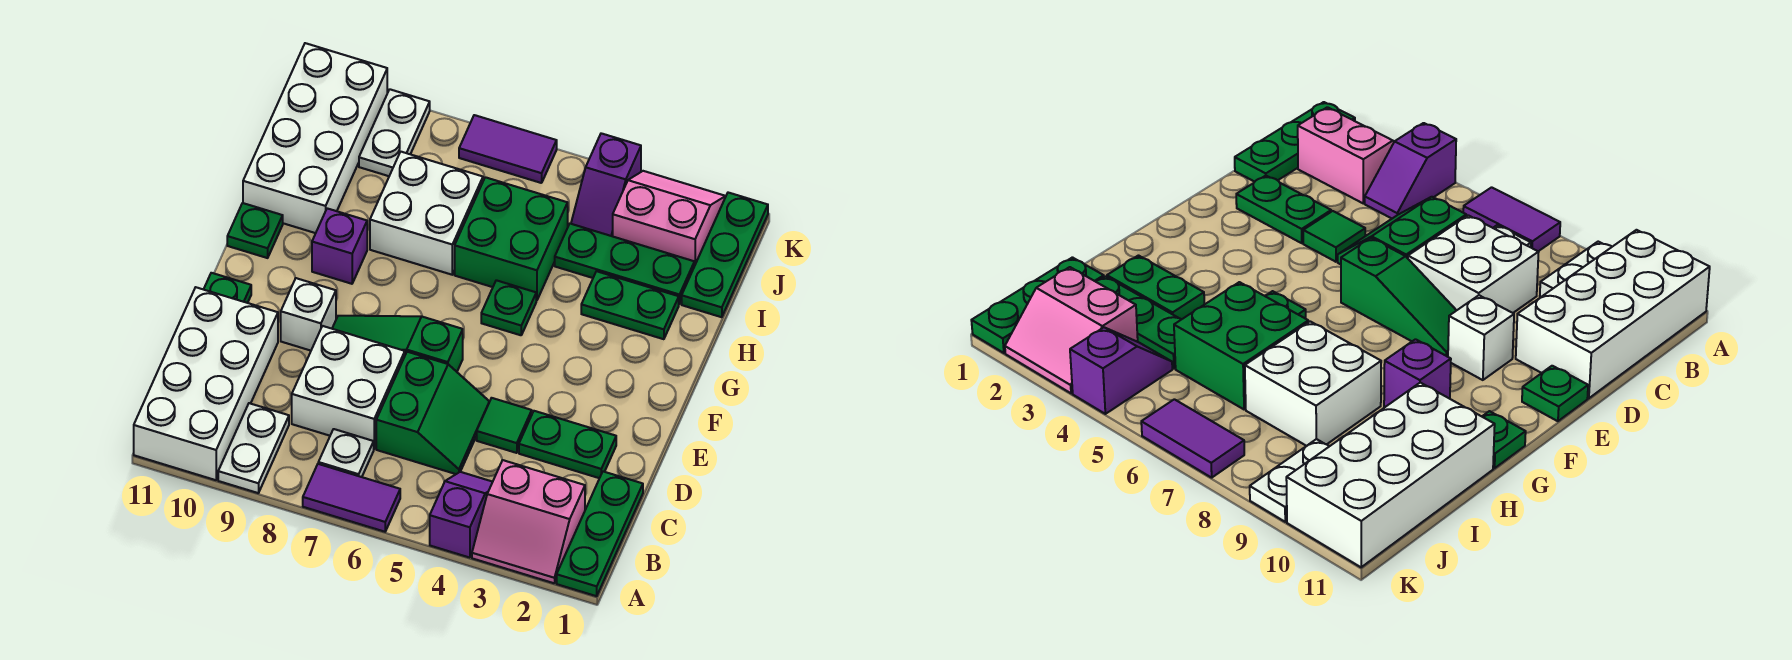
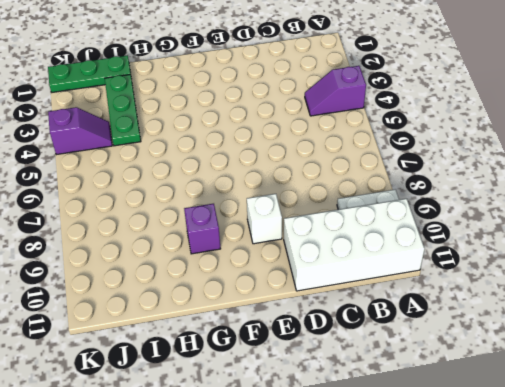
none -> green plate A1:C1 level 1
none -> pink slope A2:B3 level 1 top B
none -> purple tile A6:A7 level 1

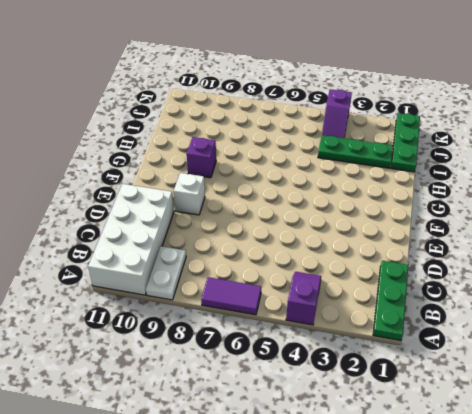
none -> pink slope A2:B3 level 1 top B
none -> white plate B7 level 1
none -> green slope C5:D6 level 1 top 6

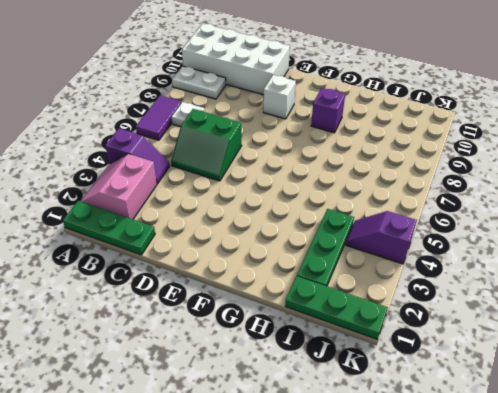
none -> white brick C7:D8 level 1
none -> green plate D2:D3 level 1
none -> green tile D4 level 1

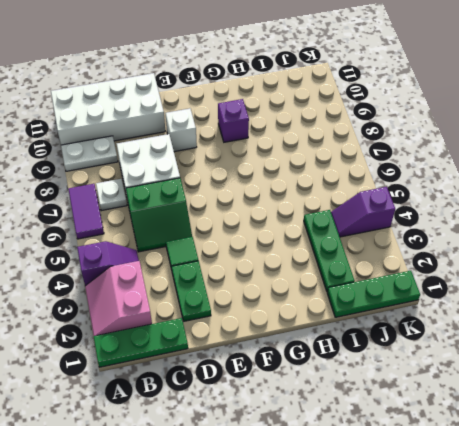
none -> green slope E6:E8 level 1 top 6
none -> green plate E11 level 1
none -> green plate G5 level 1

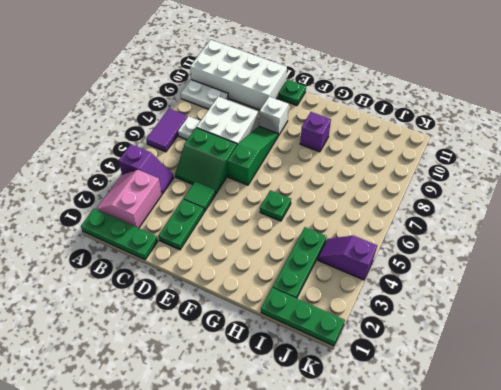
none -> green plate G11 level 1
none -> green plate H2:H3 level 1
none -> green brick H5:I6 level 1

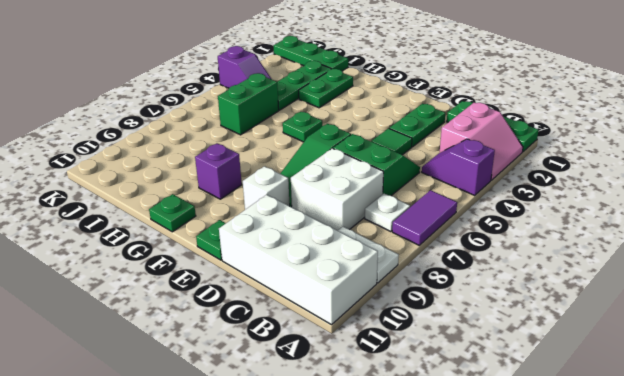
green brick I5:I6 level 1 -> green brick H5:I6 level 1
none -> white brick H7:I8 level 1
none -> white brick H10:K11 level 1
none -> pink slope J2:K3 level 1 top J

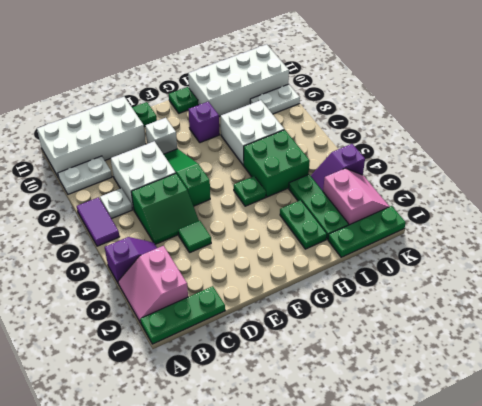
none -> green plate D2:D3 level 1
none -> purple tile K6:K7 level 1

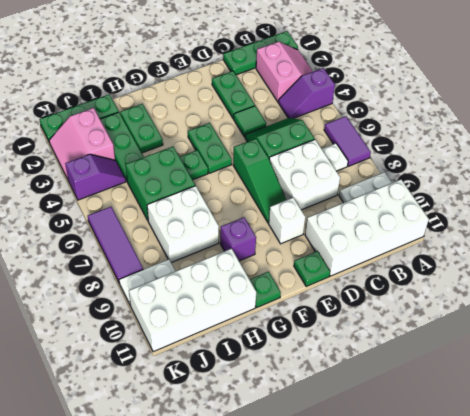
green plate F4:F5 level 1 -> none
purple tile K6:K8 level 1 -> purple tile K6:K7 level 1

